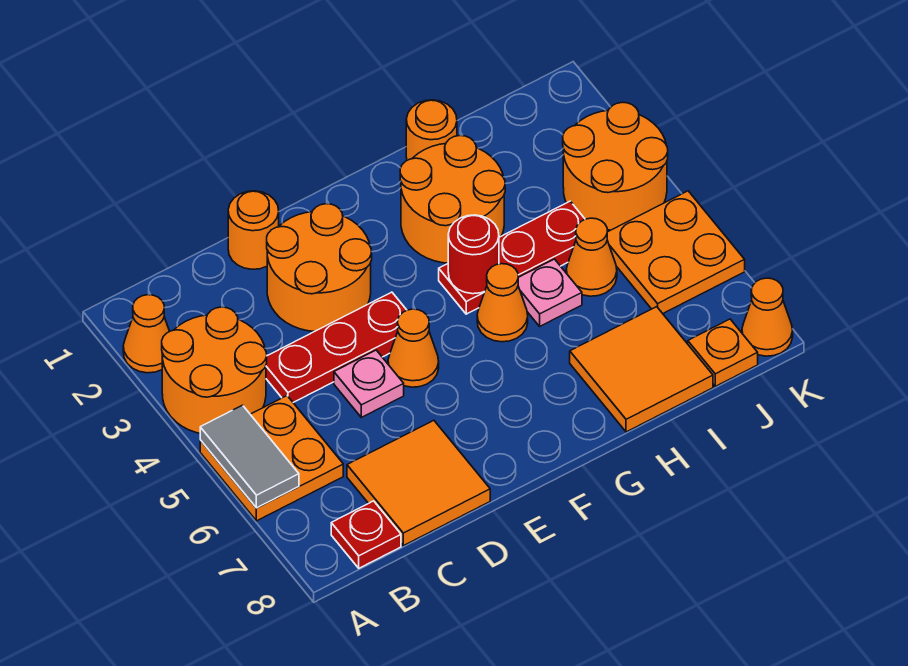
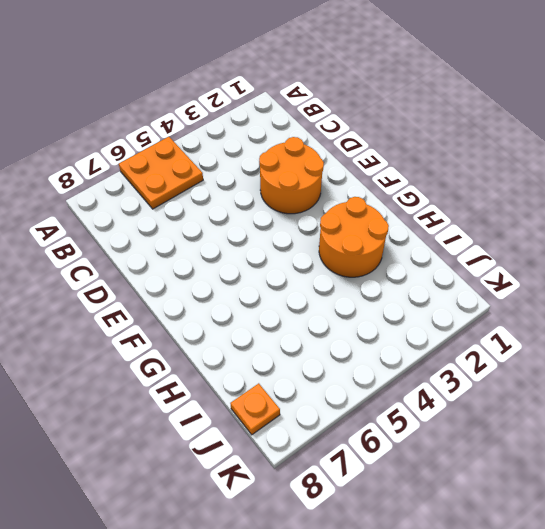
none -> orange cone A2 level 1
none -> orange round brick A3:B4 level 1
none -> red plate B8 level 1

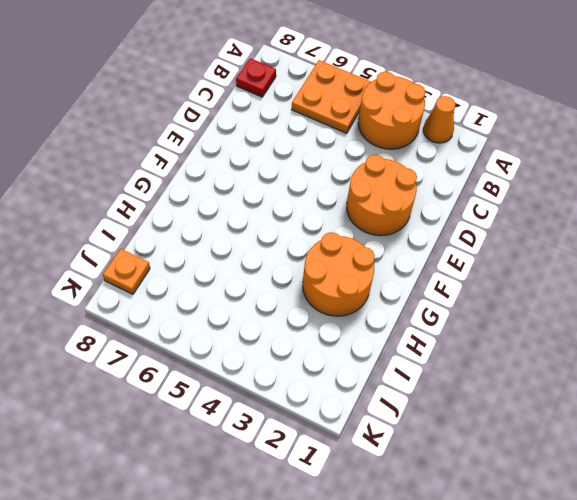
none -> red plate C4:E4 level 1
none -> orange tile C7:D8 level 1
none -> orange round brick D1 level 1

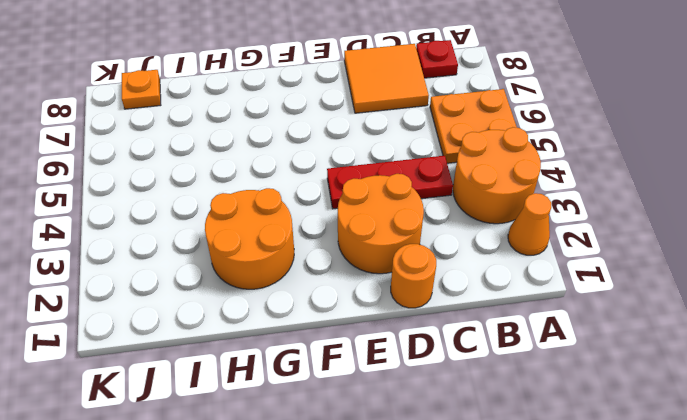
none -> pink plate D5 level 1
none -> orange cone E5 level 1
none -> red plate G4:I4 level 1

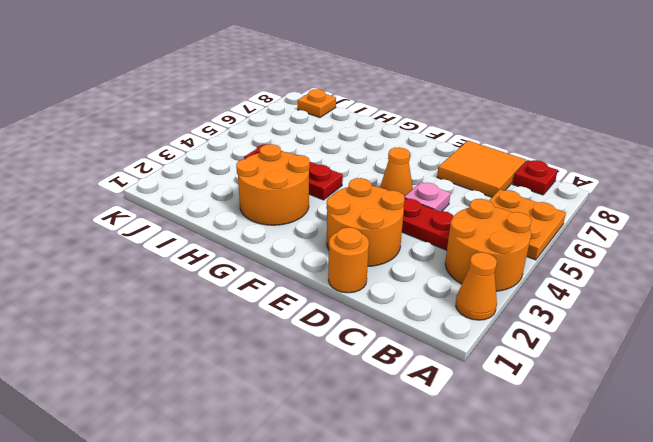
none -> orange cone G5 level 1
none -> orange round brick H1 level 1
none -> pink plate H5 level 1

